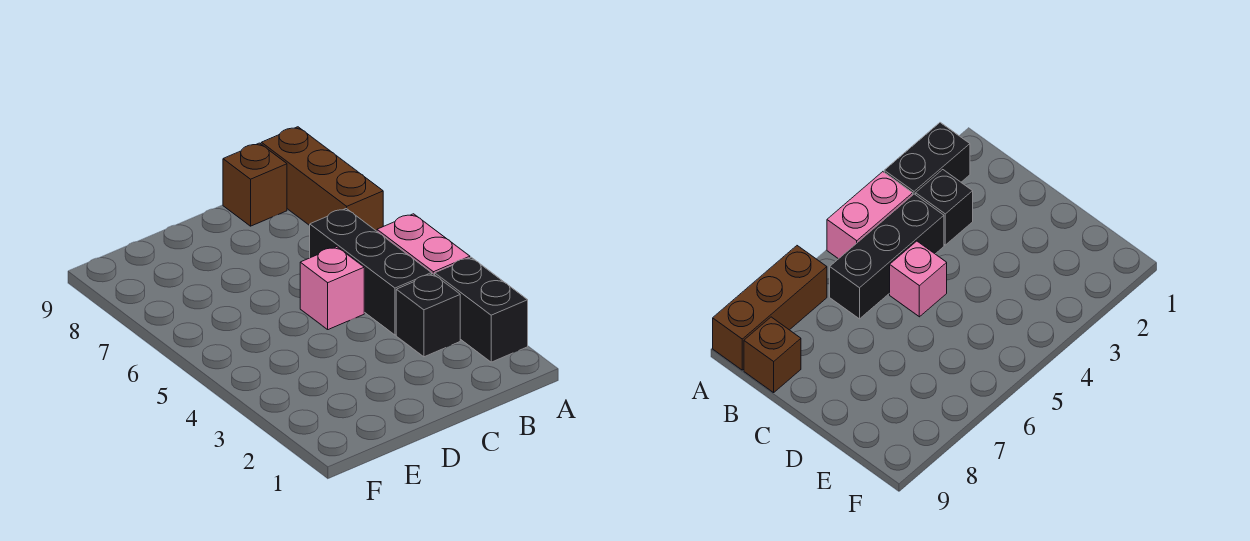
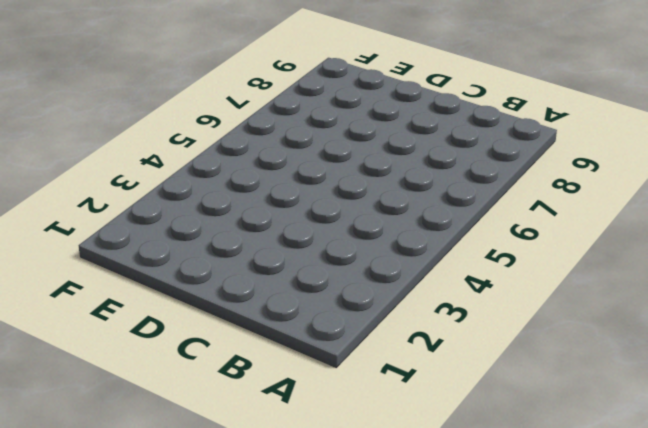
none -> black brick A2:A3 level 1
none -> pink brick A4:A5 level 1

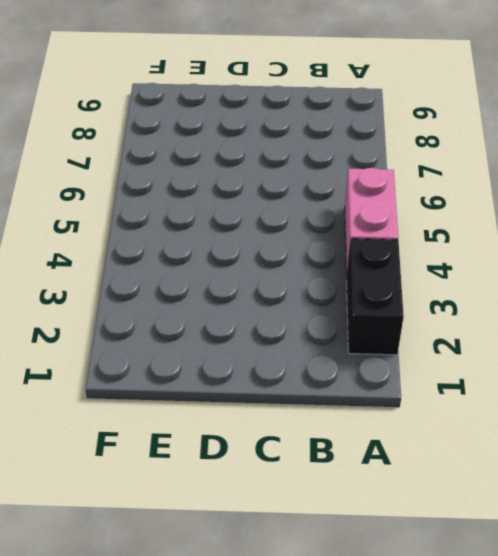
none -> brown brick A7:A9 level 1
none -> black brick B3 level 1

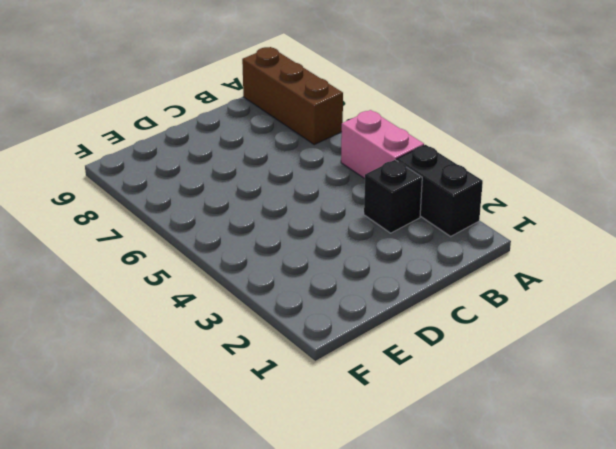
none -> black brick B4:B6 level 1
none -> brown brick B9 level 1

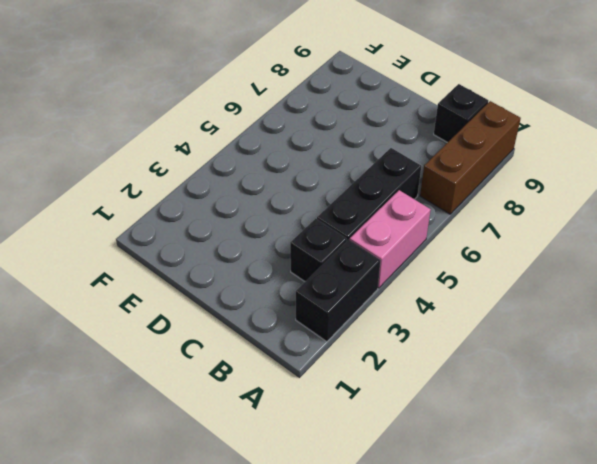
black brick B9 level 1 -> brown brick B9 level 1
none -> pink brick C5 level 1

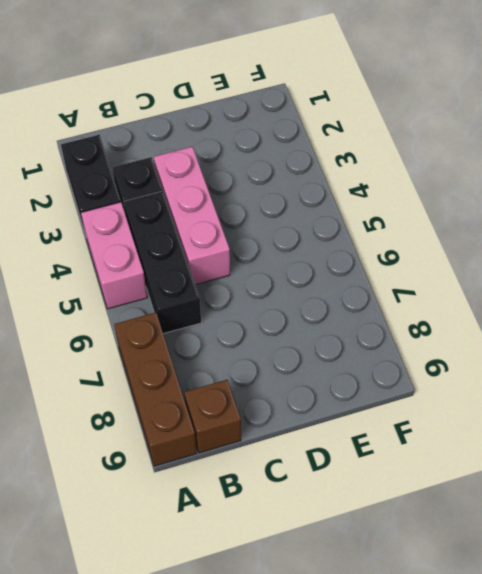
pink brick C3:C5 level 1 -> pink brick C5 level 1

